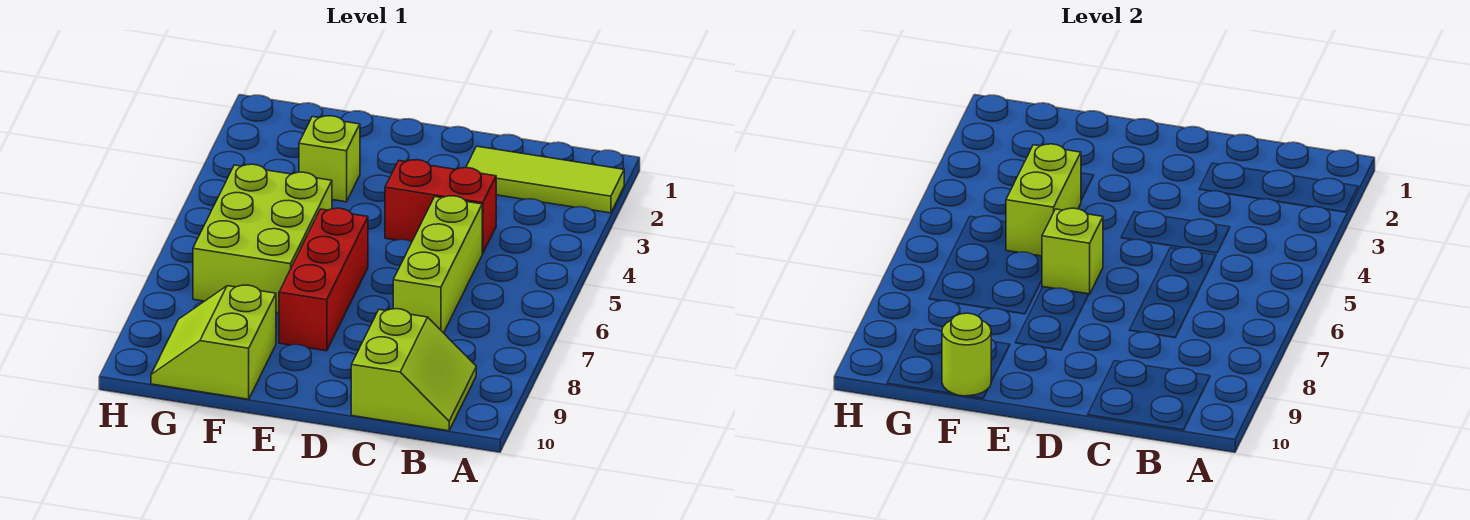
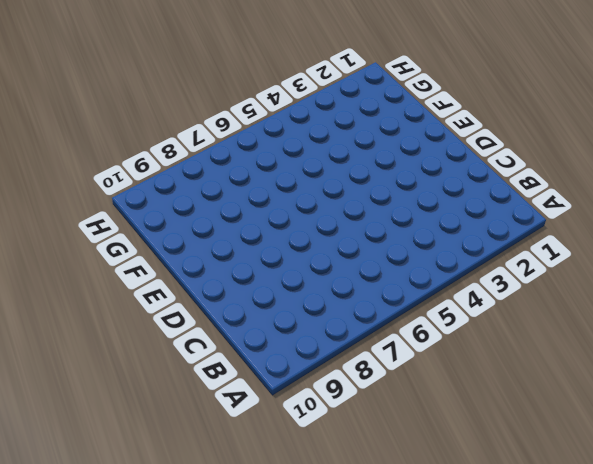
none -> lime tile A2:C2 level 1
none -> lime slope B9:C10 level 1 top C

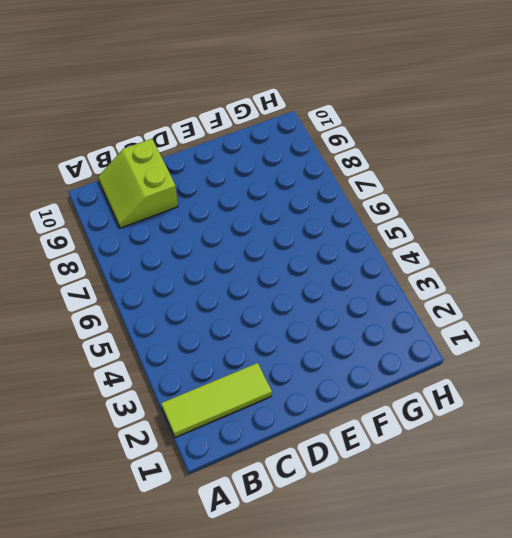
none -> red brick C4:D4 level 1
none -> lime brick C5:C7 level 1

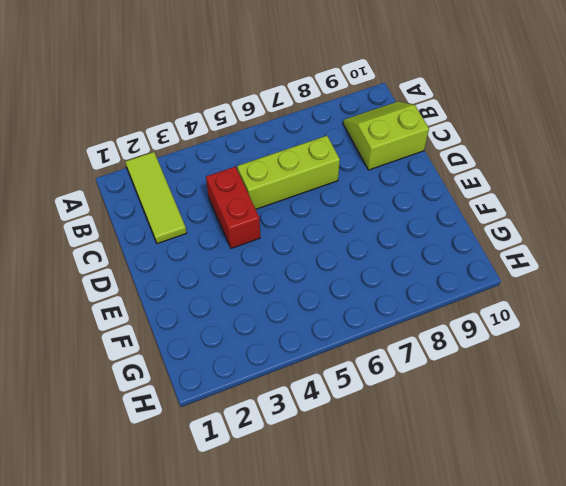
none -> red brick E6:E8 level 1
none -> lime brick F3 level 1

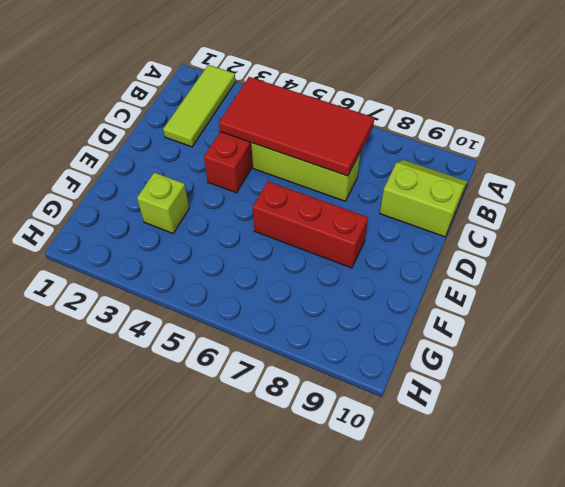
red tile B4:C7 level 2 -> none
none -> lime brick F5:G7 level 1
none -> lime slope F9:G10 level 1 top F

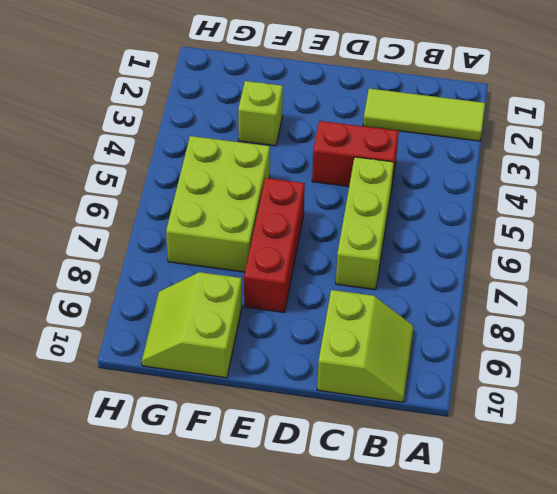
none -> lime brick E6 level 2
none -> lime brick F4:F5 level 2

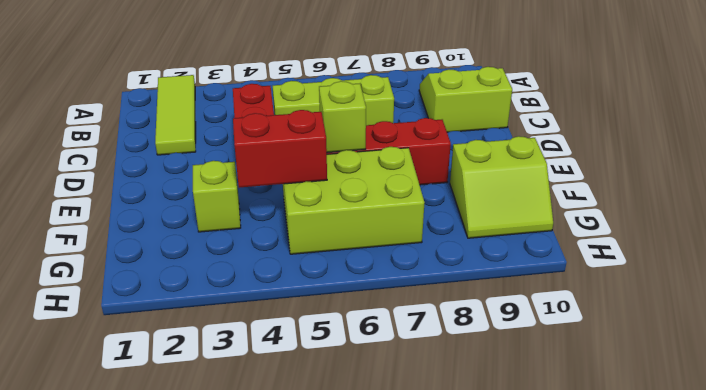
red brick F4:F5 level 2 -> lime brick F4:F5 level 2
none -> lime round brick F10 level 2

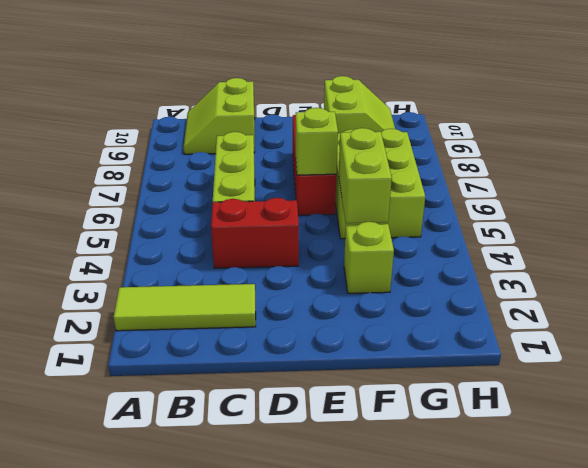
none -> lime round brick F10 level 2

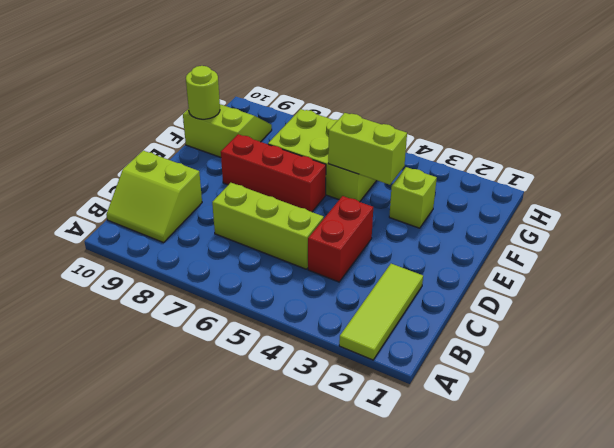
none -> lime brick E6 level 2

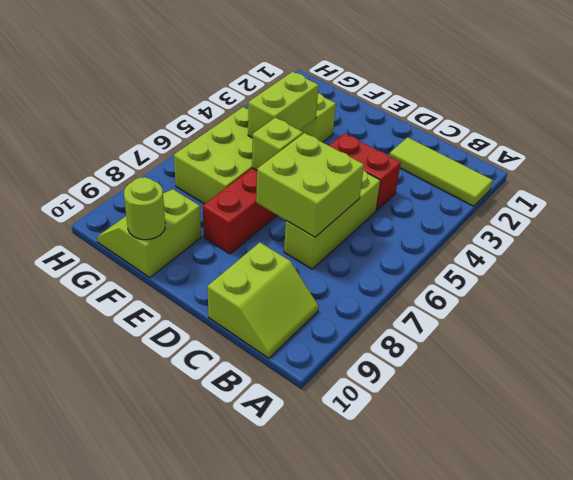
lime brick C6:D7 level 2 -> none

